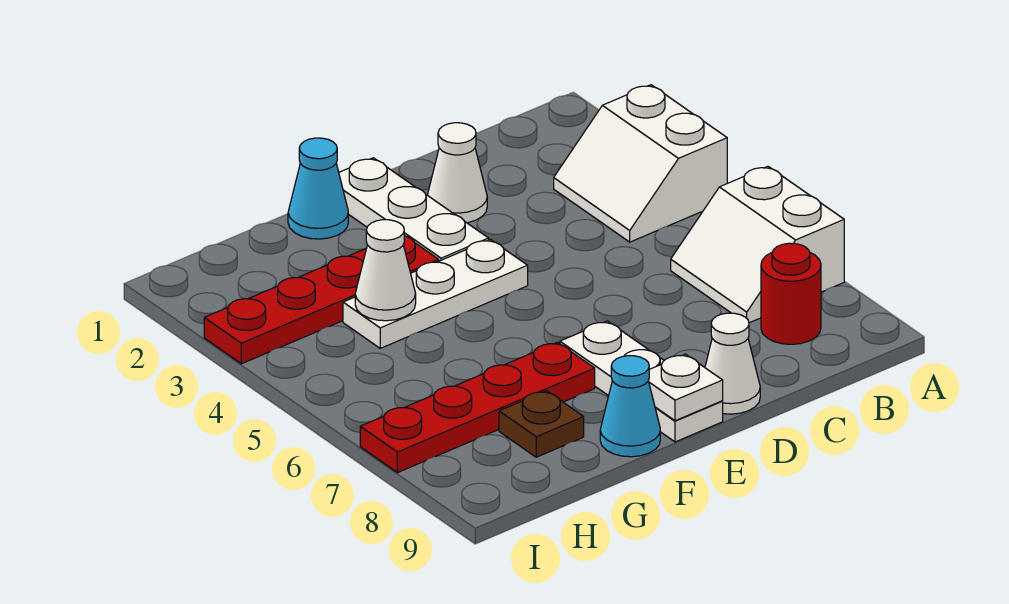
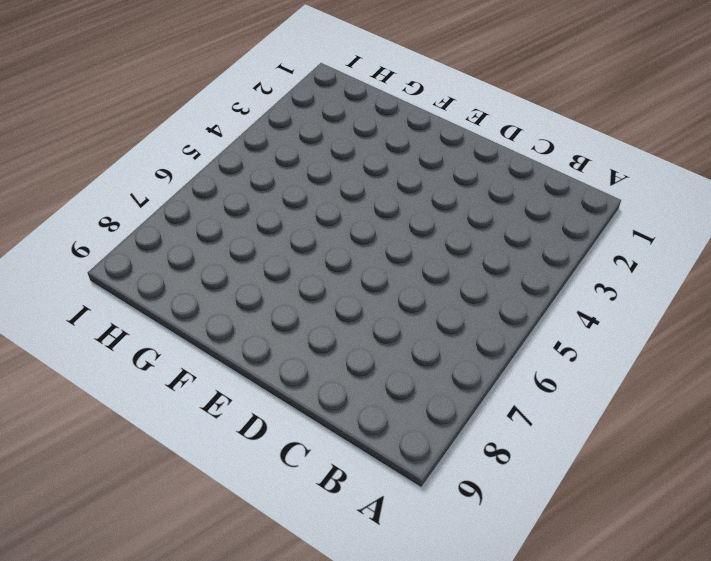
none -> white slope A3:B4 level 1 top A
none -> white slope A6:B7 level 1 top A
none -> red round brick B8 level 1

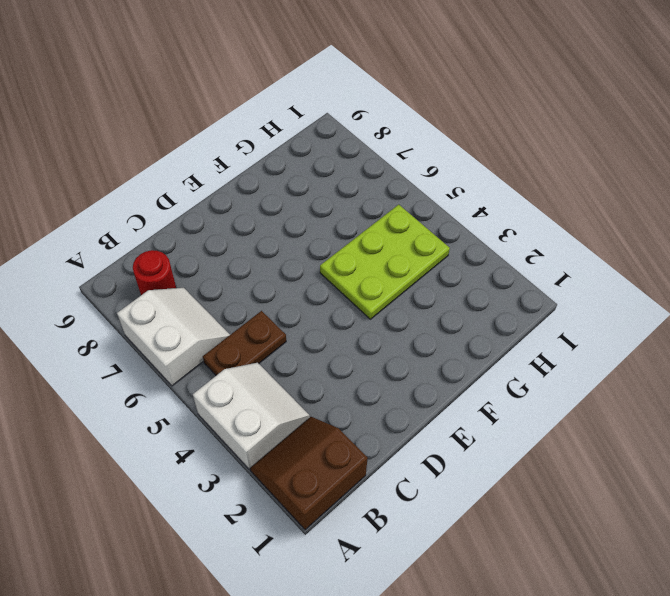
brown slope A1:B2 level 1 top 1 -> none
brown plate B5:C5 level 1 -> none
lime plate F4:H5 level 1 -> white plate E4:G4 level 1
none -> white cone D2 level 1
none -> white cone D9 level 1
none -> white plate E1:E3 level 1

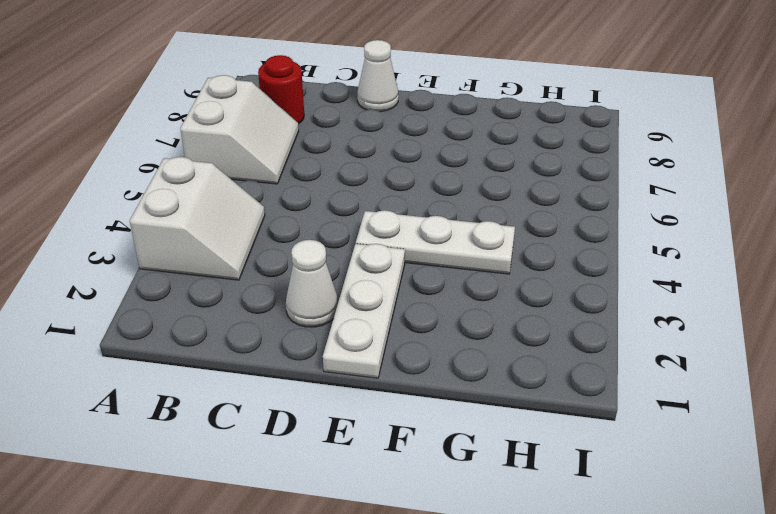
none -> white plate E7:E9 level 1
none -> cyan cone F1 level 1
none -> red plate F3:I3 level 1

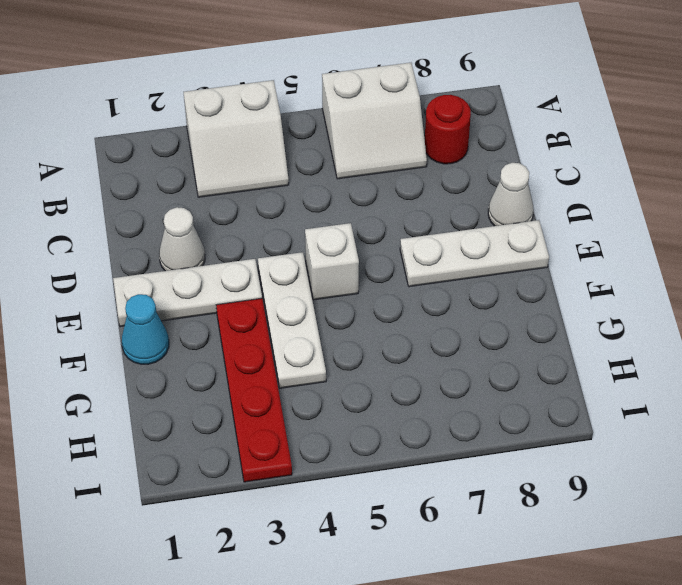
white brick E5 level 1 -> none
none -> red plate F7:I7 level 1
none -> cyan cone F9 level 1
none -> brown plate G8 level 1

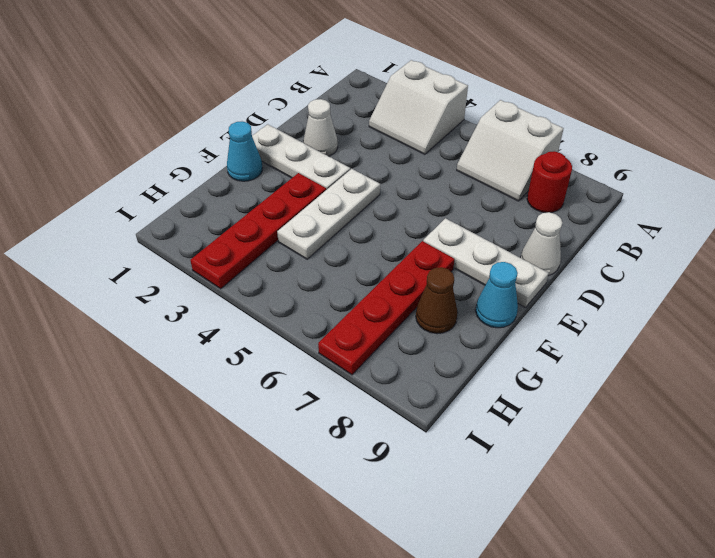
brown cone G8 level 1 -> brown plate G8 level 1
none -> white plate E9 level 2
none -> white cone G4 level 2

